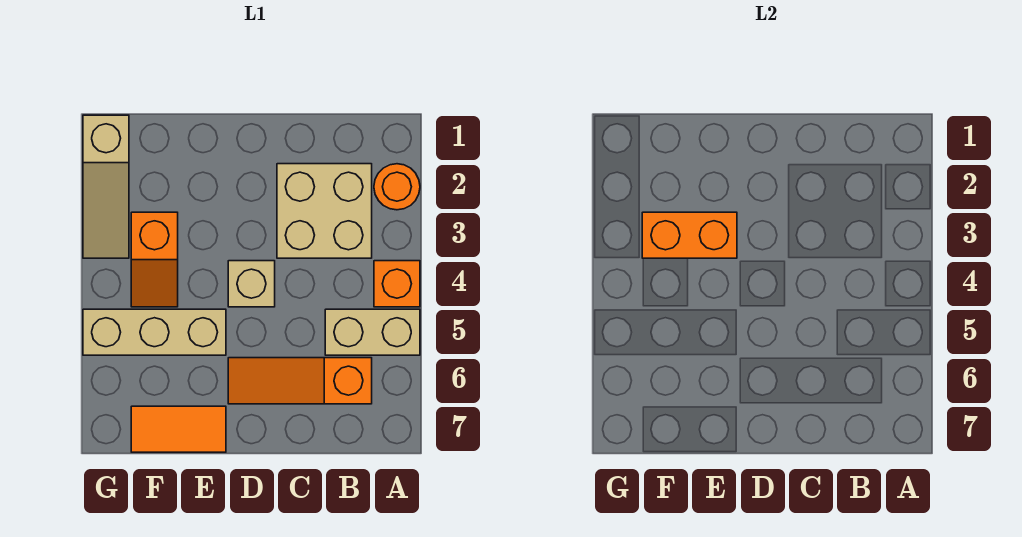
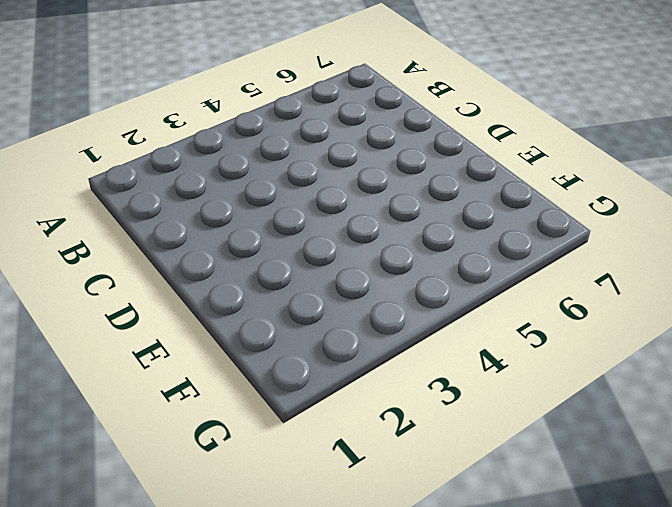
none -> orange round brick A2 level 1
none -> orange brick A4 level 1

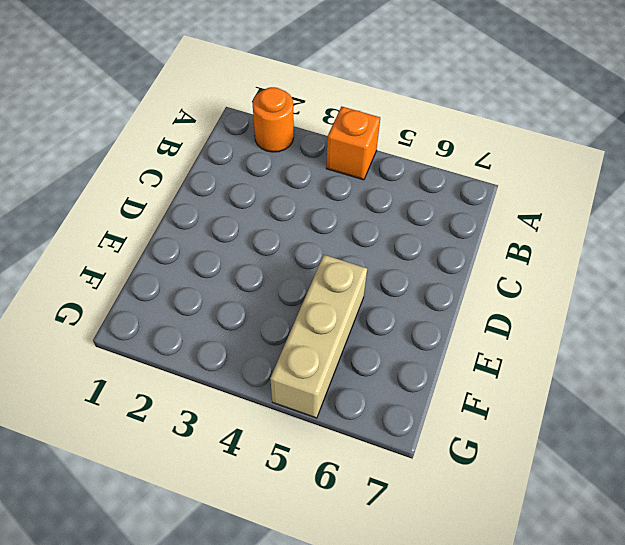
none -> tan brick A5:B5 level 1
none -> tan brick B2:C3 level 1

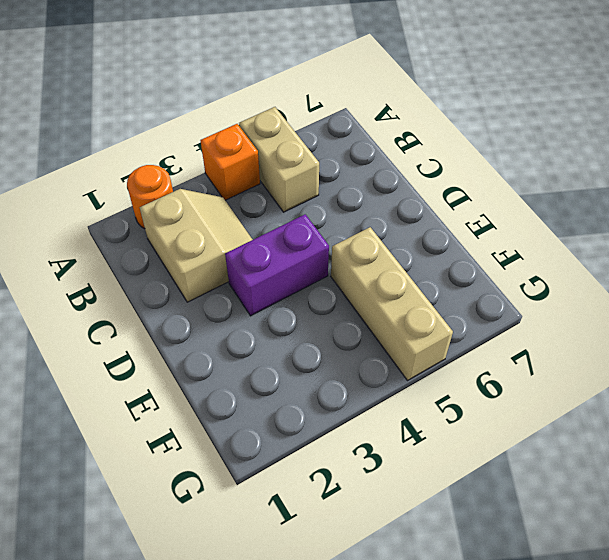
tan slope B2:C3 level 1 top 2 -> tan brick B2:C3 level 1
purple brick D3:D4 level 1 -> tan brick D4 level 1
none -> orange slope B6:D6 level 1 top B
none -> orange tile E7:F7 level 1

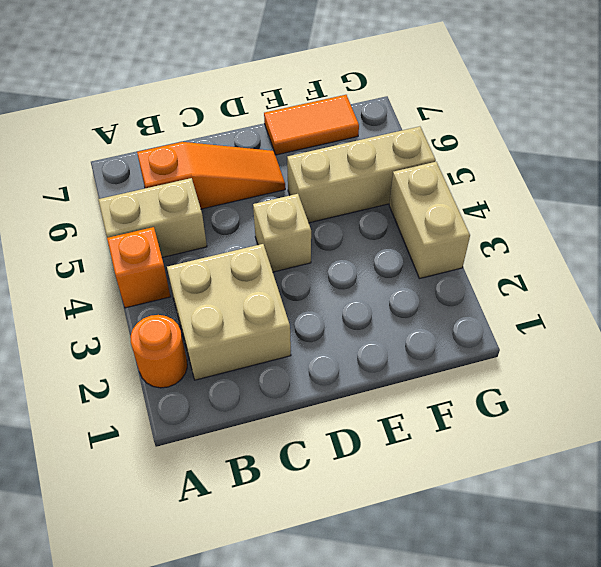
tan brick G3:G4 level 1 -> tan slope G1:G3 level 1 top 1
none -> orange slope F3:F4 level 1 top 3
none -> orange brick E3:F3 level 2

